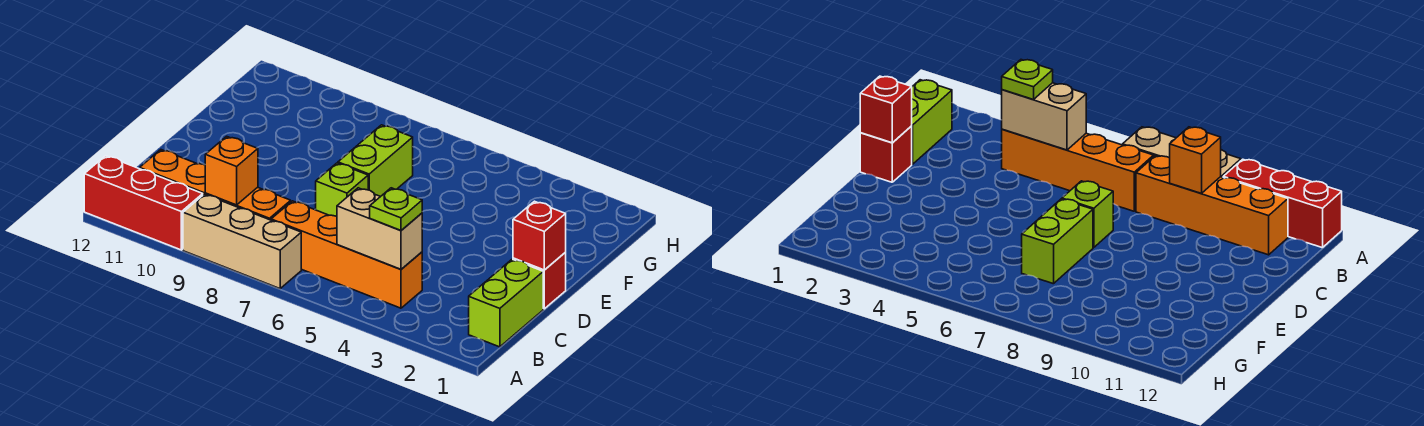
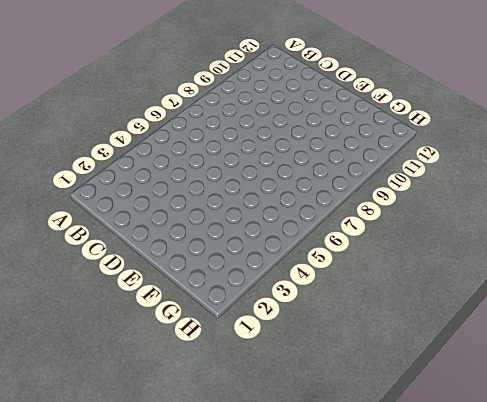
none -> tan brick A7:A9 level 1
none -> red brick A10:A12 level 1
none -> lime brick B1:C1 level 1

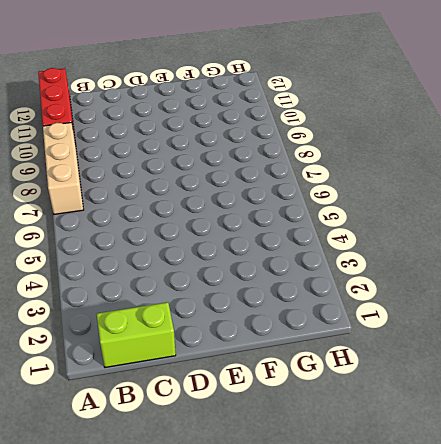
none -> orange brick B4:B7 level 1
none -> orange brick B8:B11 level 1
none -> red brick D1 level 1

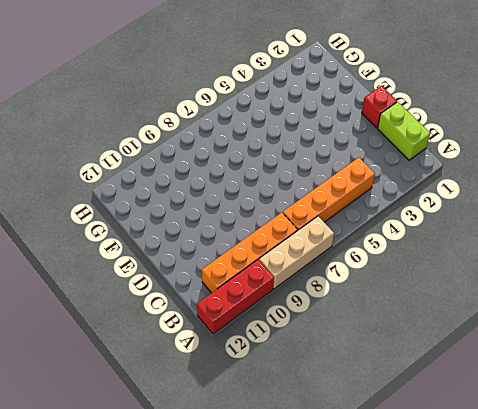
none -> lime brick D7 level 1
none -> lime brick E7:F7 level 1
none -> tan brick B4:B5 level 2

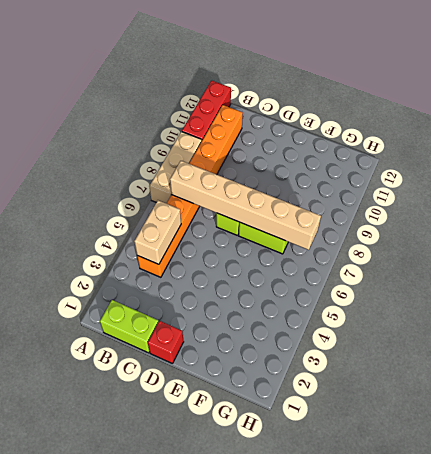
tan brick B7:G7 level 2 -> none
none -> orange brick B9 level 2
none -> red brick D1 level 2
none -> lime plate B4 level 3

